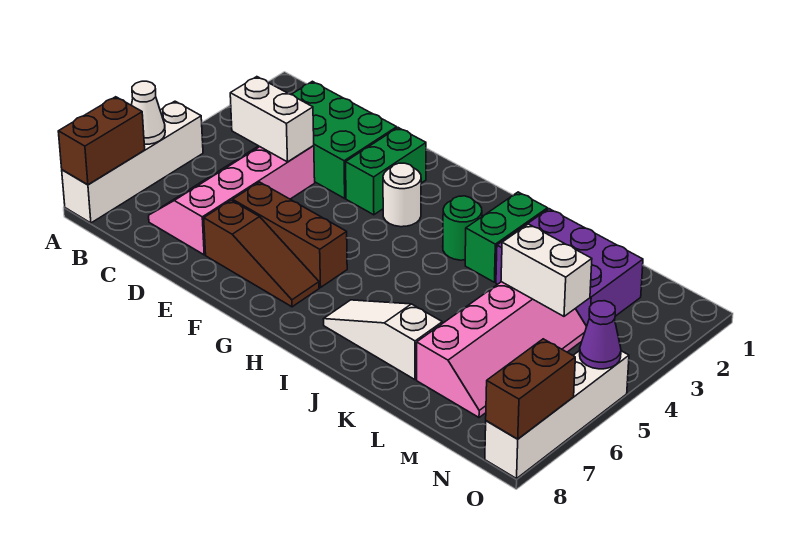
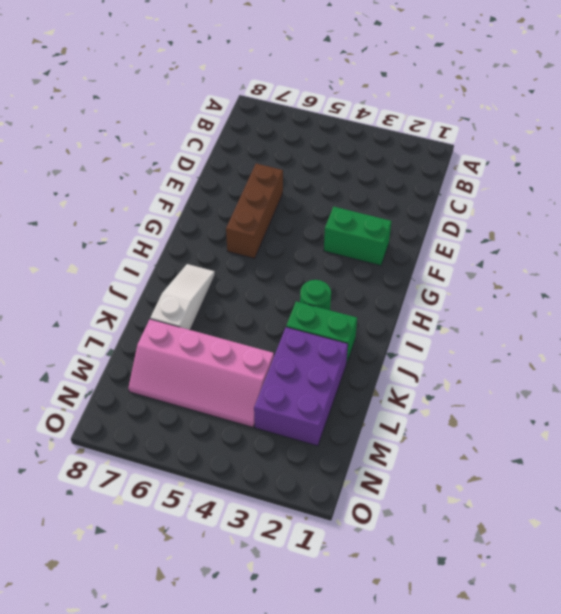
none -> white brick A5:A8 level 1
none -> green brick C2:E3 level 1
none -> pink slope C4:D7 level 1 top D

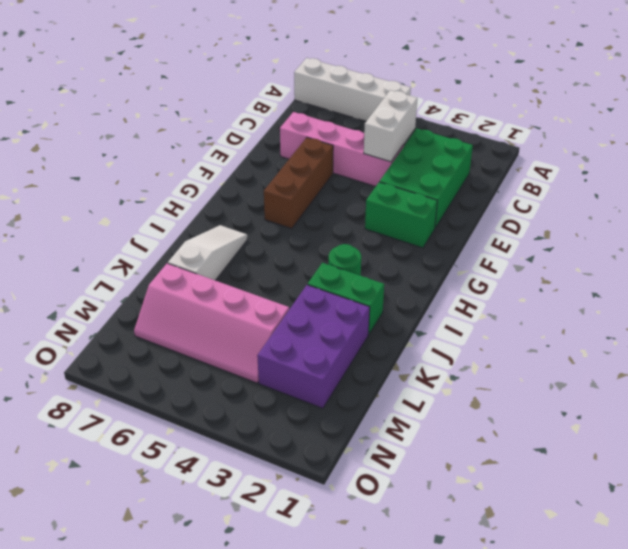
none -> brown slope E7:G7 level 1 top E
none -> white round brick G3 level 1
none -> white brick O5:O8 level 1

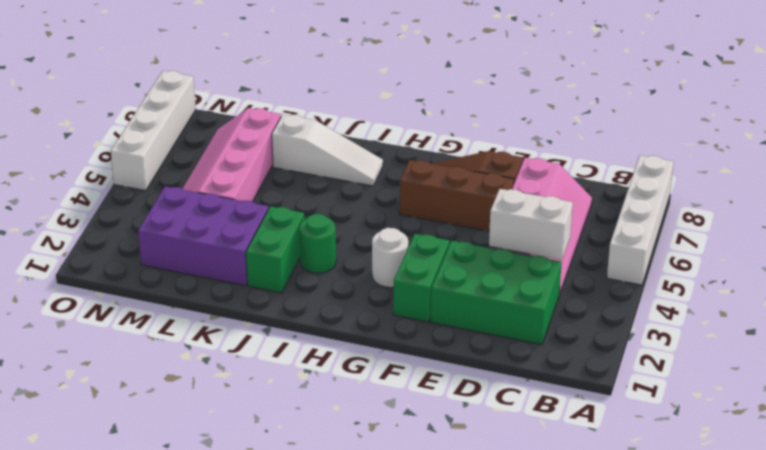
none -> white cone A6 level 2
none -> brown brick A7:A8 level 2
none -> white brick L4:M4 level 2

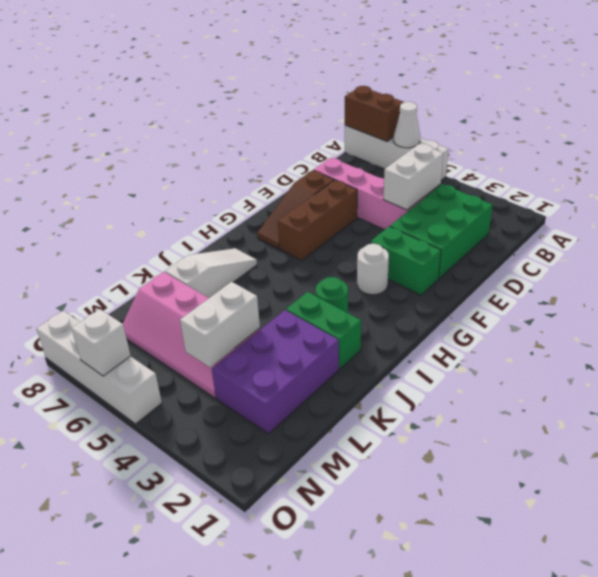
white brick O6 level 2 -> none
none -> purple cone O5 level 2
none -> brown brick O7:O8 level 2

